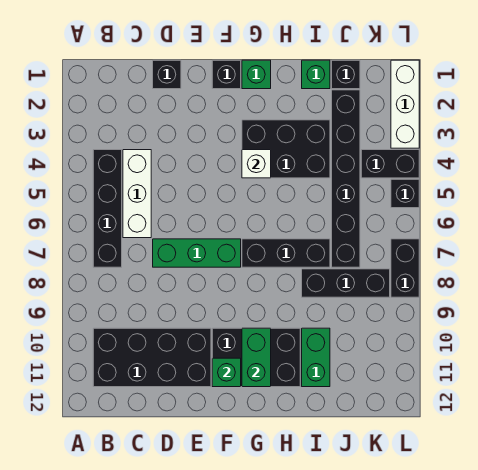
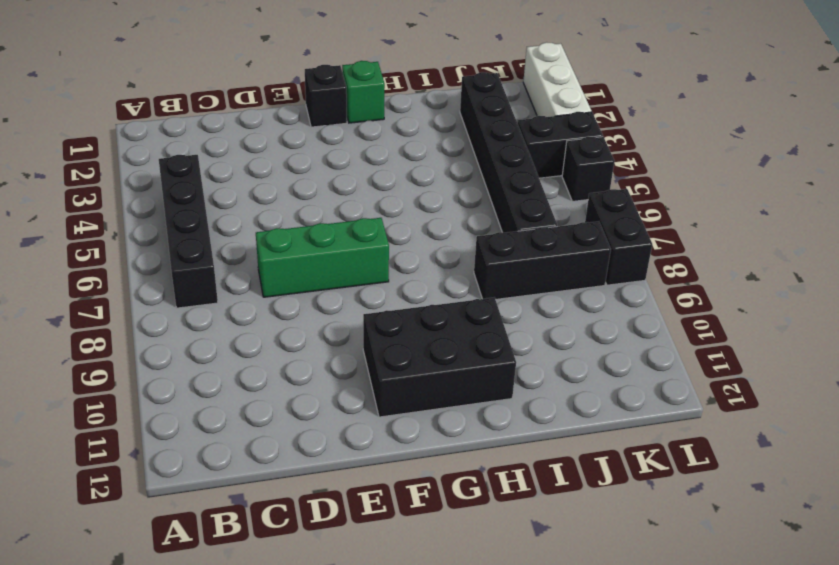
none -> black brick B10:E11 level 1
none -> white brick C4:C6 level 1
none -> black brick D1 level 1

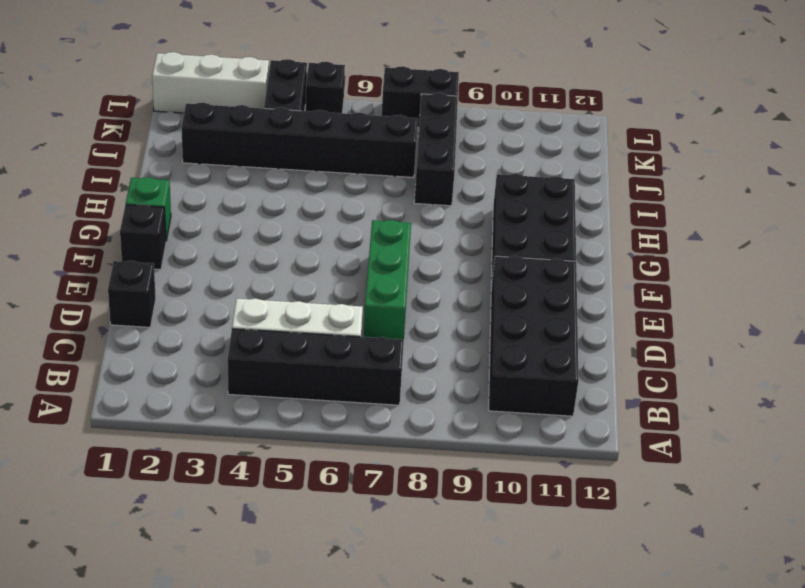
none -> black brick G3:I4 level 1
none -> black brick G7:I7 level 1
none -> green brick I1 level 1

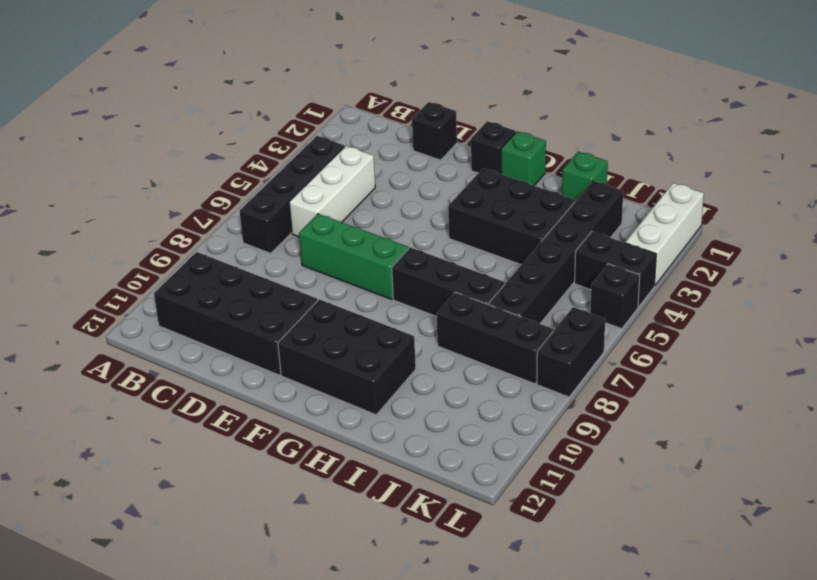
none -> green brick I10:I11 level 1
none -> black brick J1 level 1
none -> green brick F11 level 2

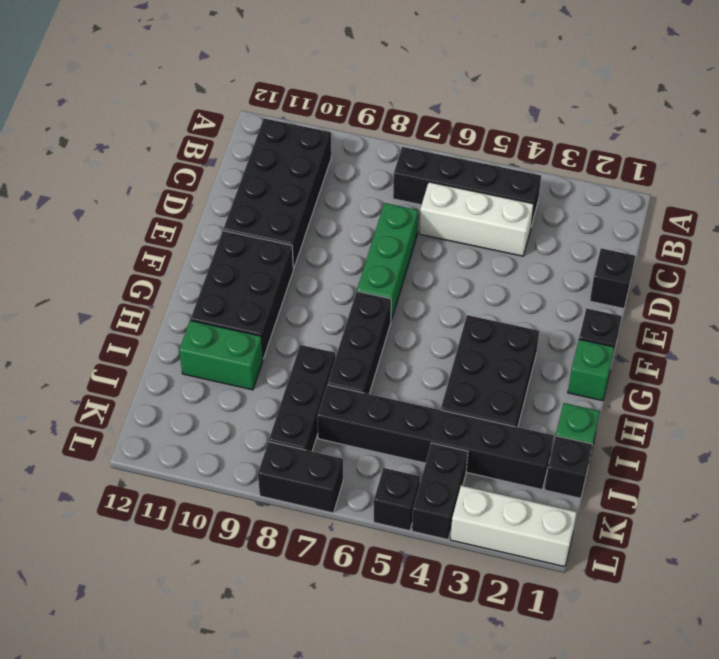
none -> green brick F11 level 2
none -> white brick G4 level 2
none -> green brick G10:G11 level 2

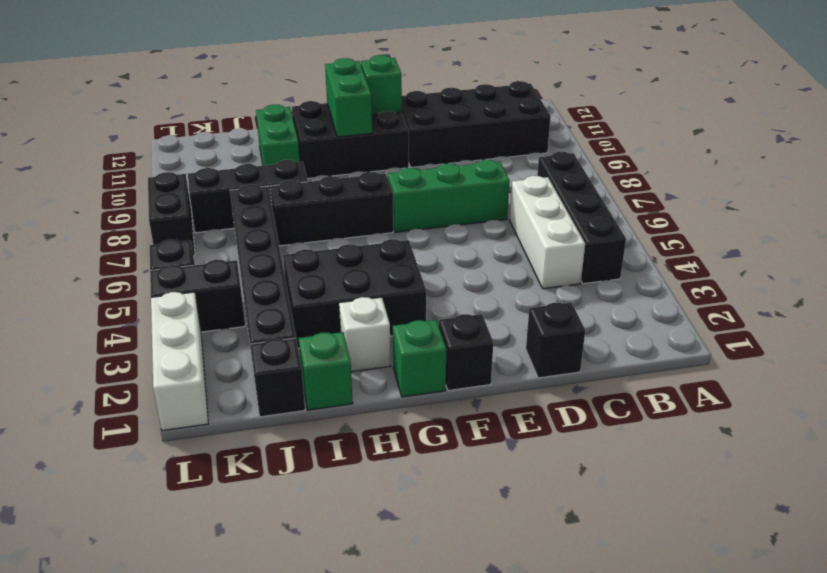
white brick H2 level 1 -> white brick G4 level 2

